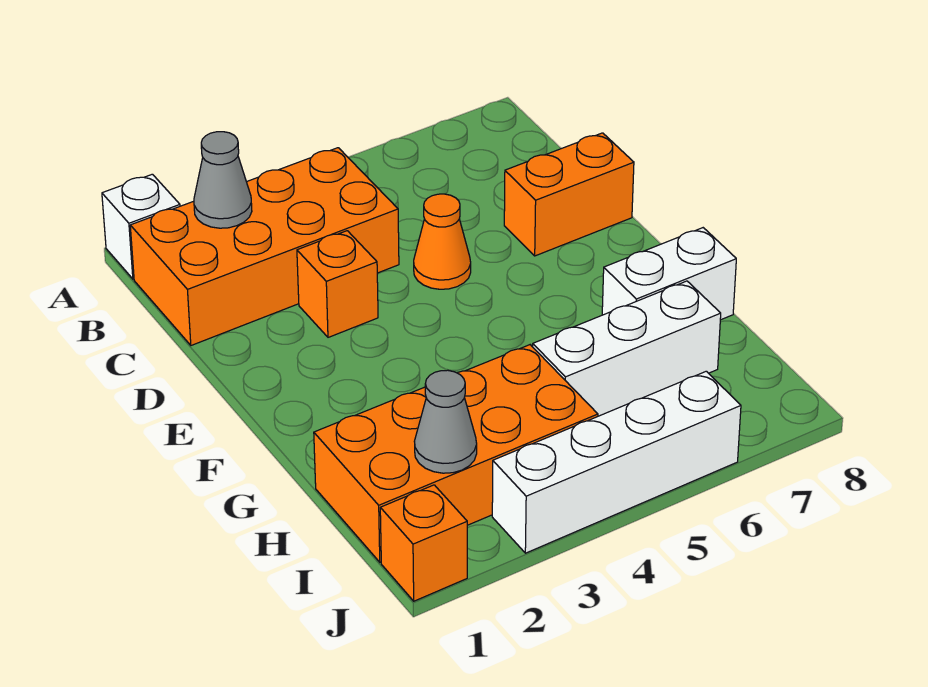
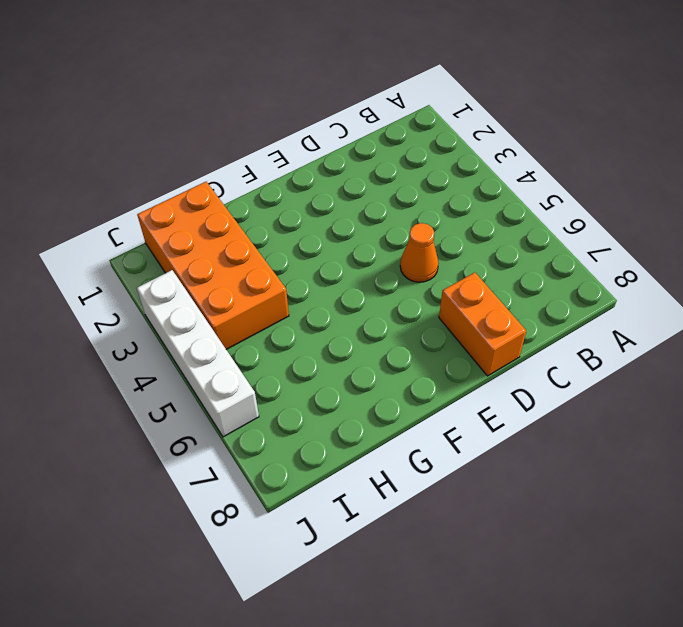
none -> white brick A1 level 1
none -> orange brick B1:C4 level 1
none -> orange brick D3 level 1

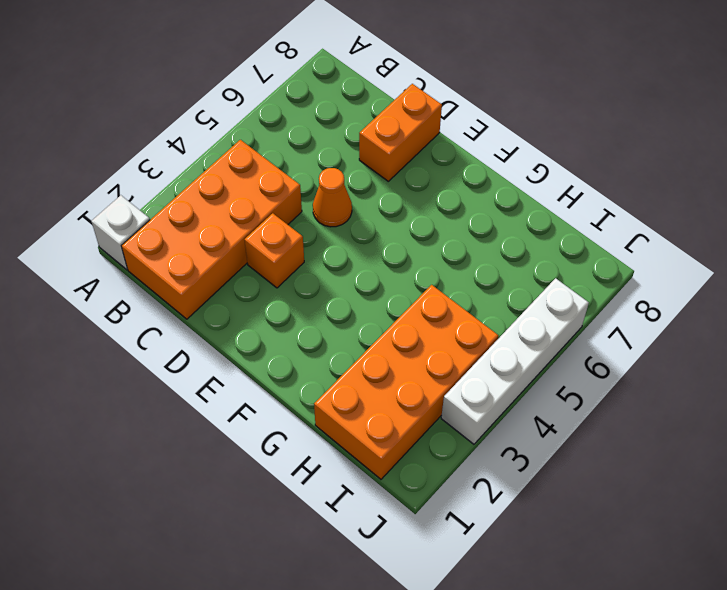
none -> white brick G7:G8 level 1
none -> white brick H5:H7 level 1
none -> orange brick J1 level 1

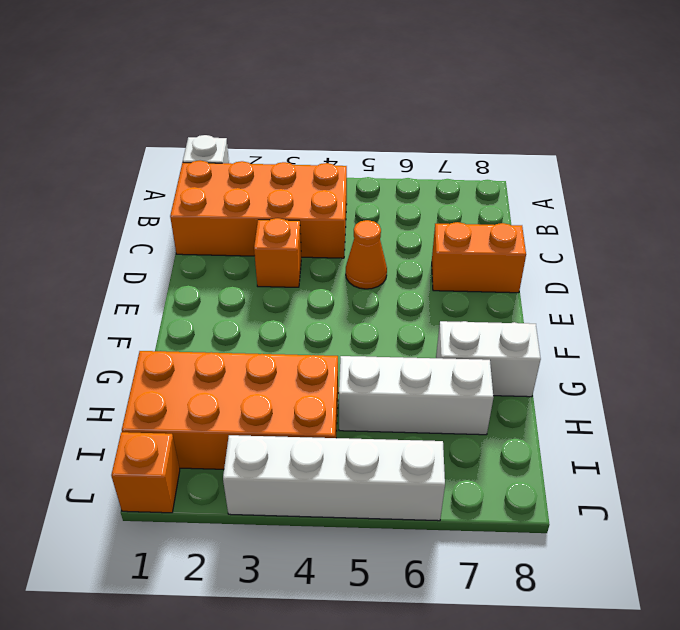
none -> grey cone B2 level 2
none -> grey cone I2 level 2

